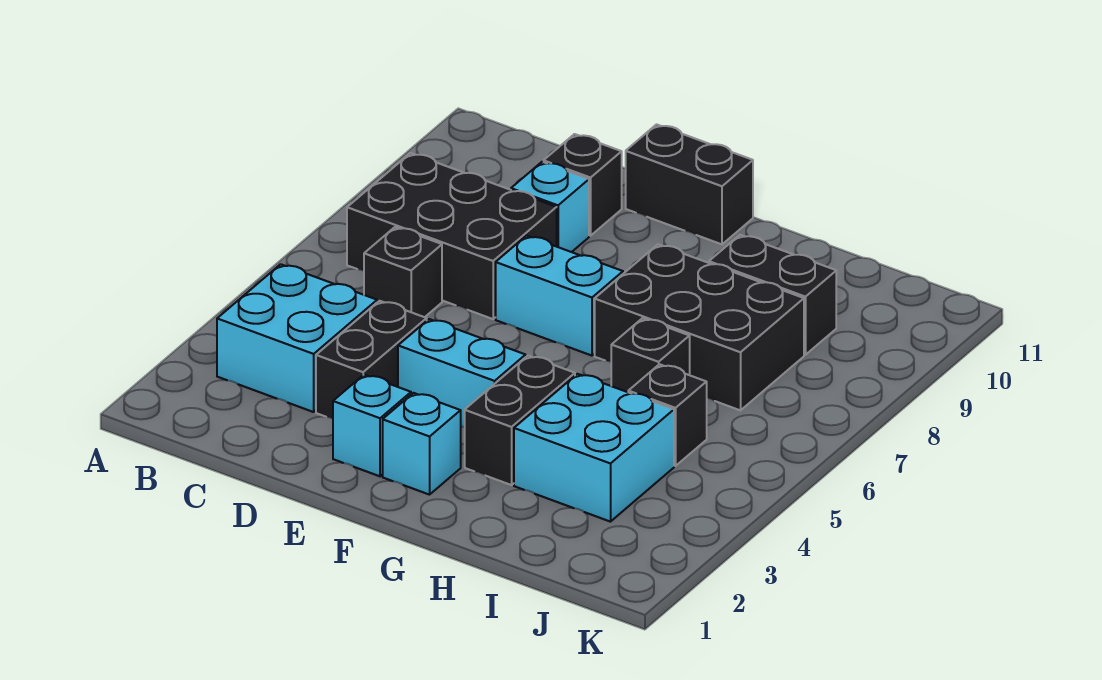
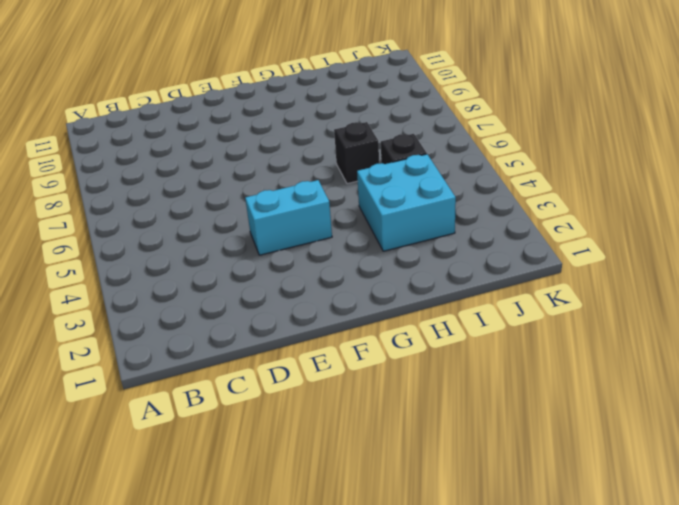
none -> cyan brick B3:C4 level 1
none -> black brick B7:D8 level 1
none -> black brick C6 level 1

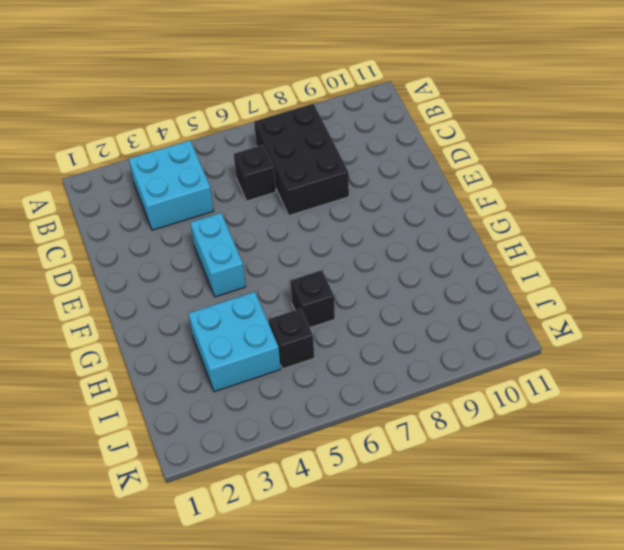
none -> black brick D3:D4 level 1
none -> cyan brick D9 level 1
none -> black brick D10 level 1

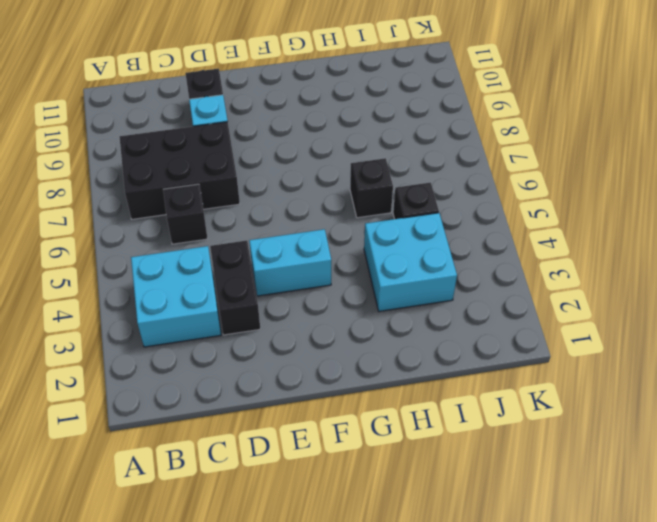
none -> cyan brick E2 level 1
none -> cyan brick E7:F7 level 1
none -> black brick E11:F11 level 1

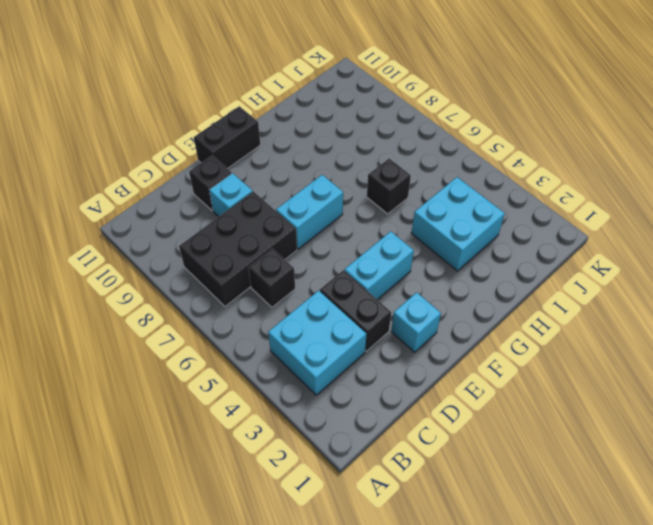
none -> cyan brick F2 level 1
none -> black brick G3:G4 level 1
none -> black brick G7:I8 level 1

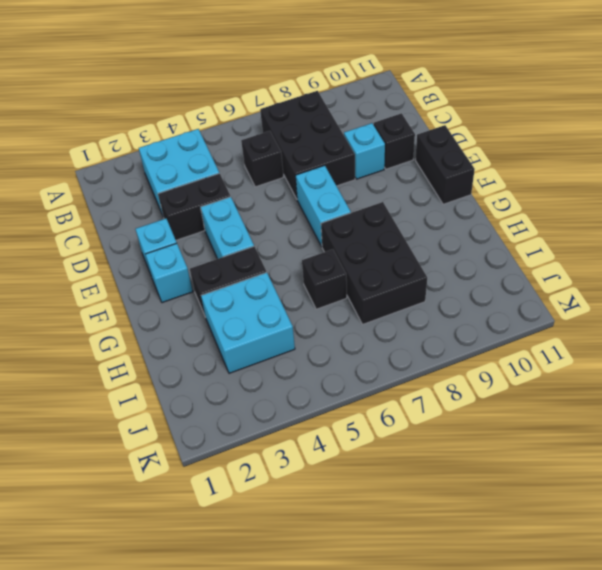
none -> black brick H9:I9 level 1
none -> black brick I5 level 1

